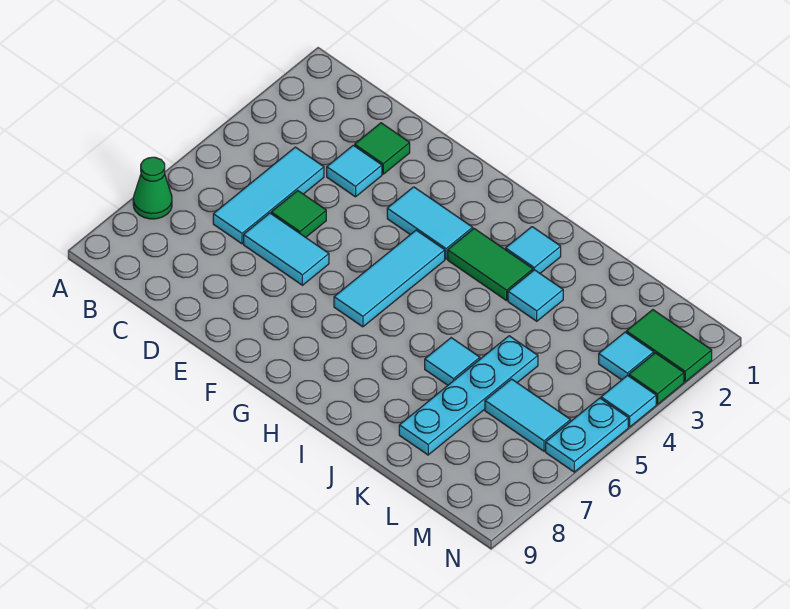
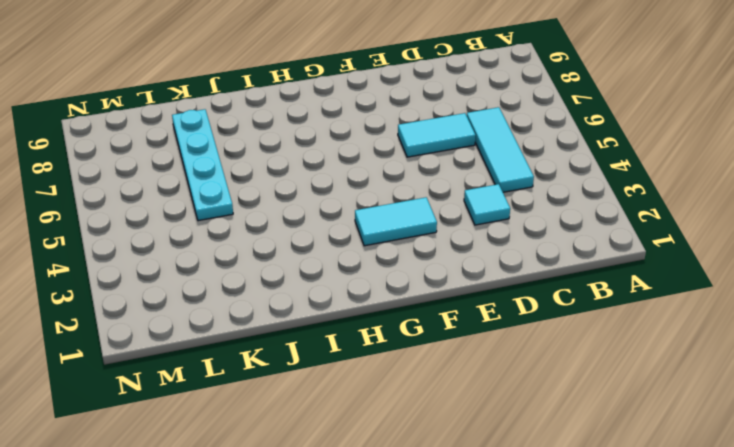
none -> green cone A7 level 1
none -> green tile D2 level 1
none -> green tile D5 level 1

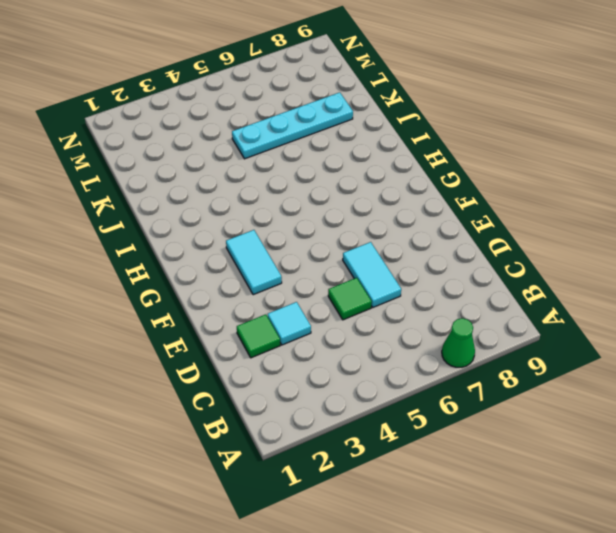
none -> cyan tile C4:C6 level 1
none -> cyan tile G4:G6 level 1
none -> green tile H3:I3 level 1

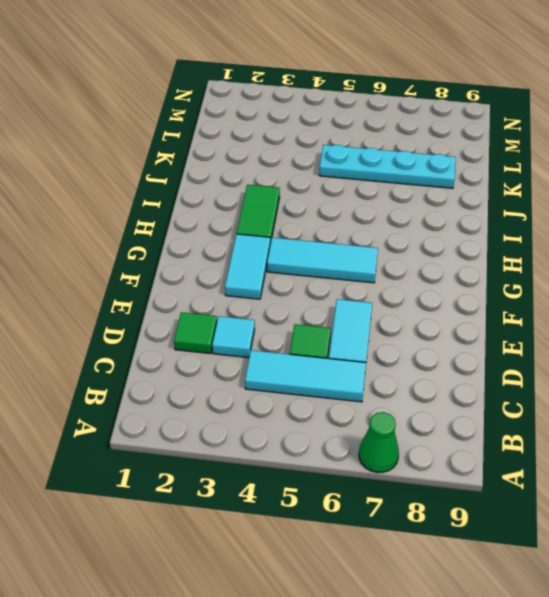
none -> cyan tile I2 level 1
none -> cyan tile J3 level 1
none -> cyan tile J6 level 1

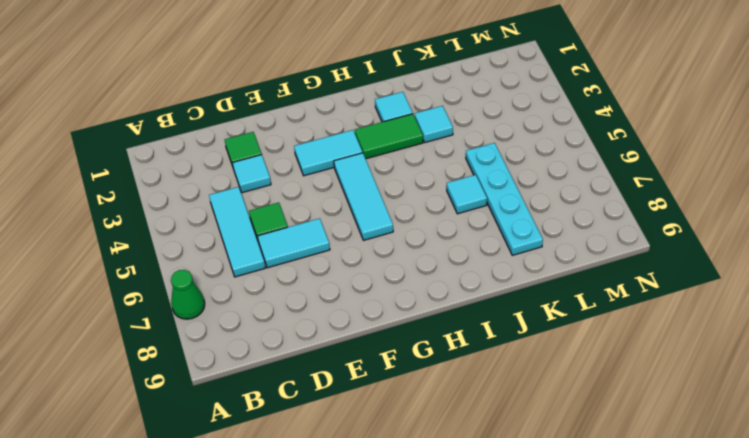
none -> cyan tile L6:M6 level 1
none -> green tile M2:N2 level 1
none -> cyan tile M3 level 1

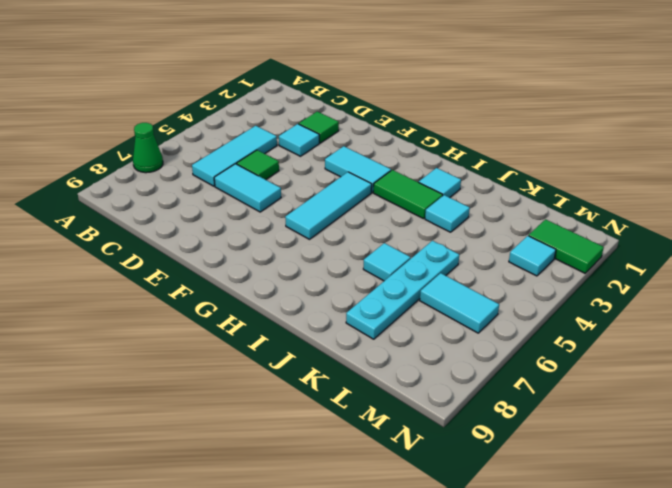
none -> green tile N3 level 1
none -> cyan tile N4 level 1
none -> cyan plate N5:N6 level 1

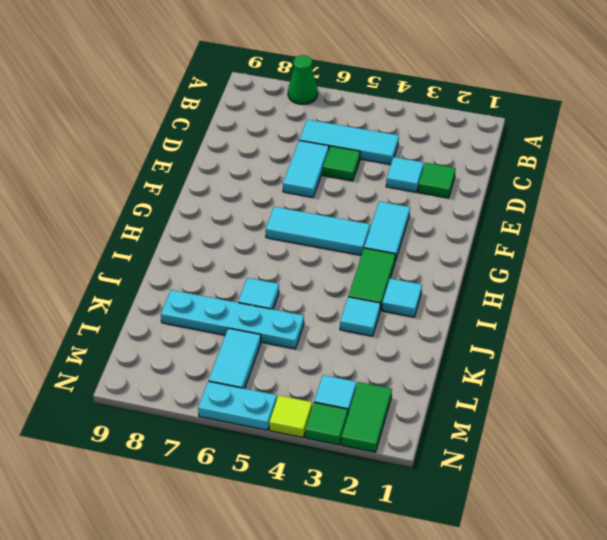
lime tile N4 level 1 -> cyan tile N4 level 1

